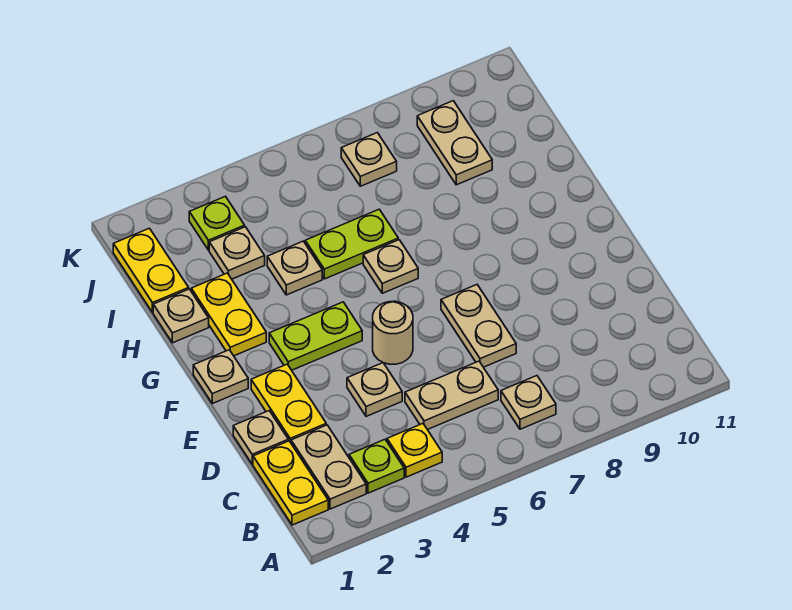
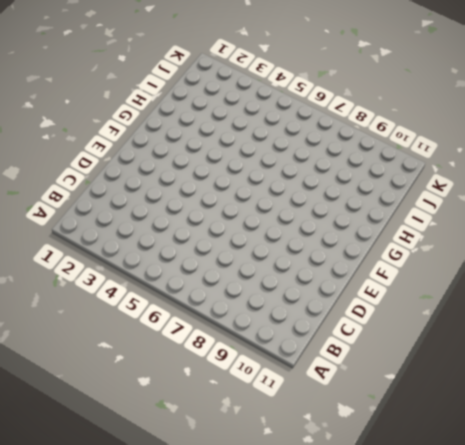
none -> yellow plate B1:C1 level 1
none -> tan plate B2:C2 level 1
none -> lime plate B3 level 1

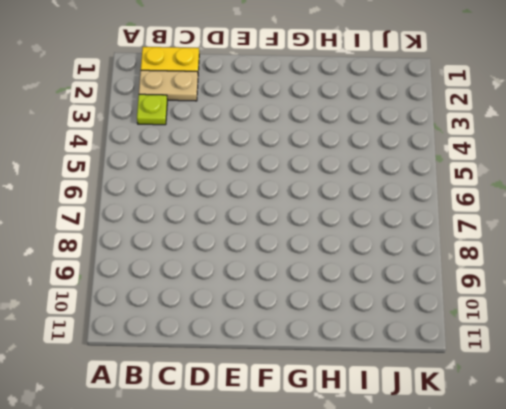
none -> yellow plate B4 level 1
none -> tan plate B7 level 1
none -> tan plate C5:C6 level 1

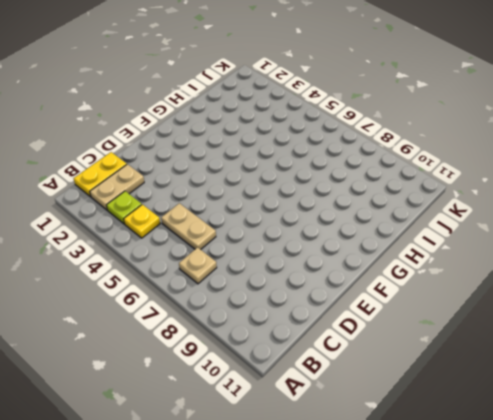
none -> tan plate D1 level 1
none -> yellow plate D2:E2 level 1
none -> tan plate D4 level 1

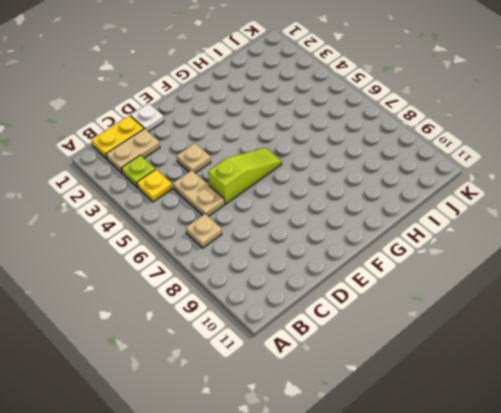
white plate D1 level 1 -> tan plate D1 level 1
lime slope D6:F6 level 1 top D -> none
none -> yellow plate D2:E2 level 1
none -> tan plate D7:E7 level 1
none -> tan round brick E5 level 1

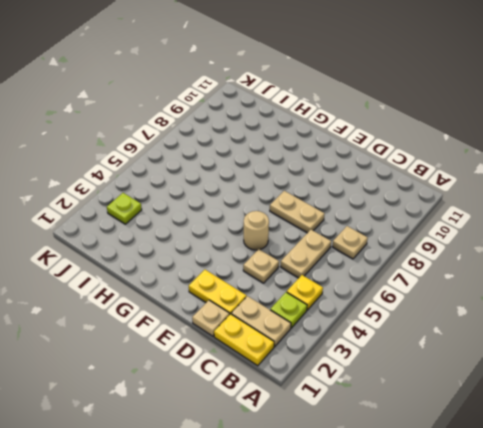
none -> tan plate F1 level 1
none -> lime plate F3:F4 level 1
none -> yellow plate G2:H2 level 1

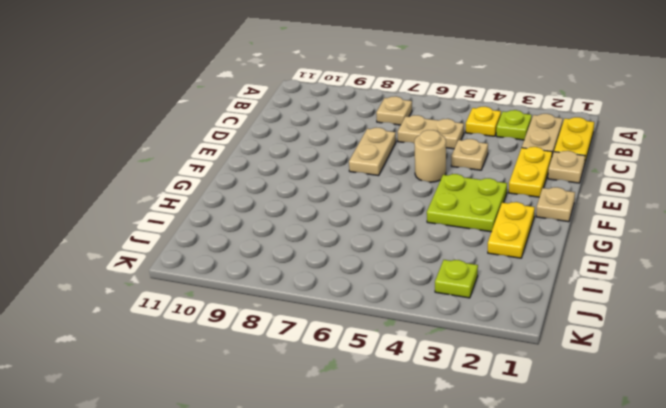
lime plate F3:G4 level 1 -> lime plate F3:F4 level 1
none -> tan plate G6 level 1
none -> tan plate H1 level 1
none -> tan plate H4 level 1

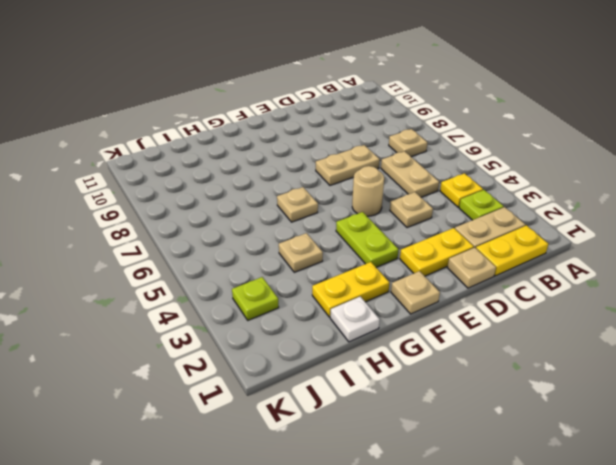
white plate H1 level 1 -> tan plate H1 level 1
none -> lime plate H5:H6 level 1
none -> yellow plate I1:J1 level 1
none -> tan plate I3 level 1

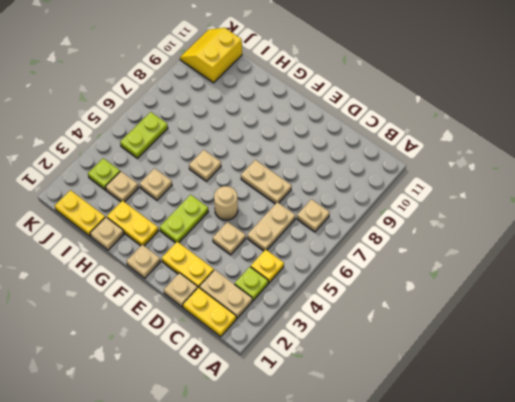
lime plate J5:J6 level 1 -> lime plate H5:H6 level 1
yellow slope J10:K11 level 1 top J -> none
none -> tan plate I9:J9 level 1
none -> tan plate J7 level 1

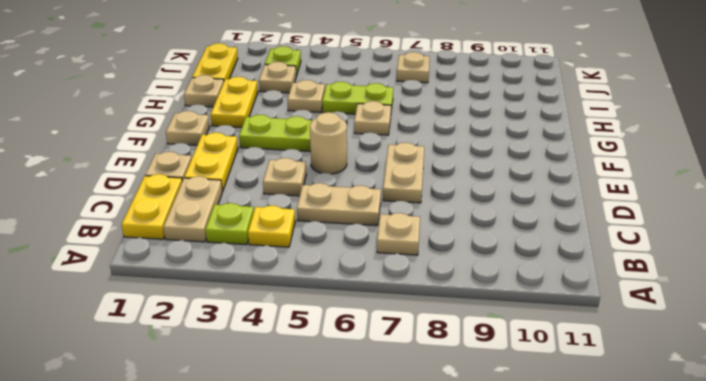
none -> tan plate I9:J9 level 1

